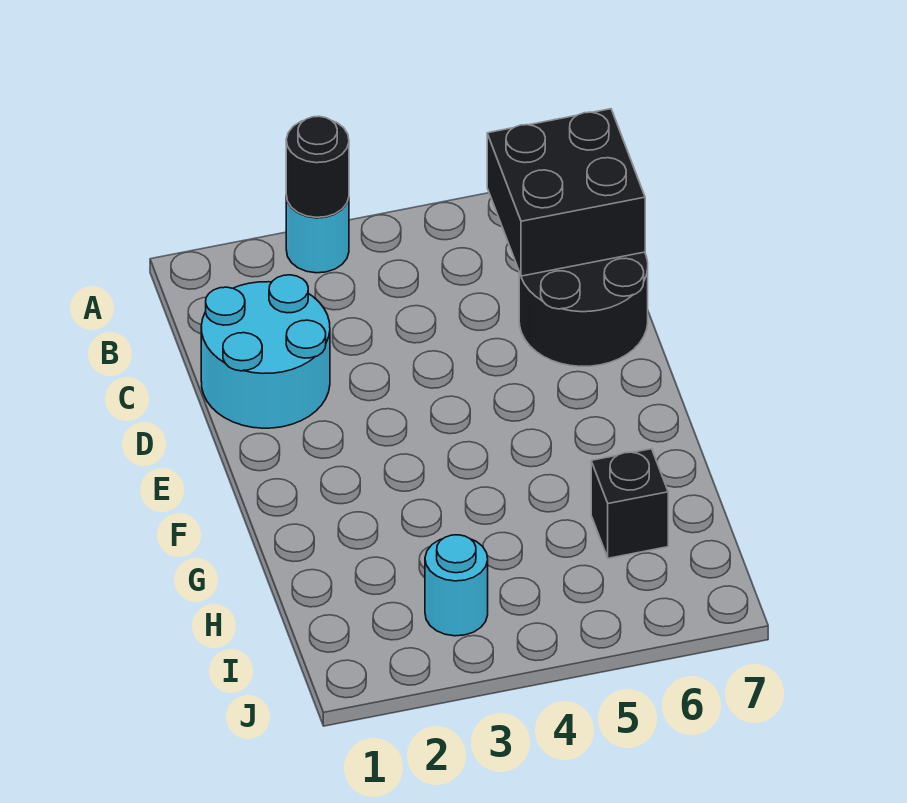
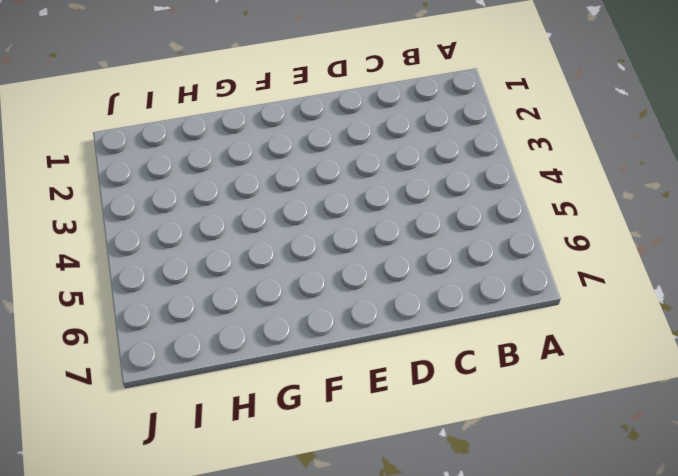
none -> cyan round brick A3 level 1
none -> cyan round brick C1:D2 level 1

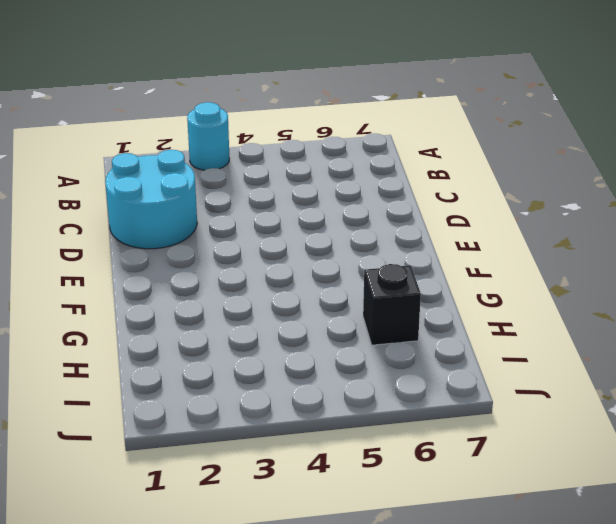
none -> black round brick C6:D7 level 1
none -> cyan round brick I3 level 1

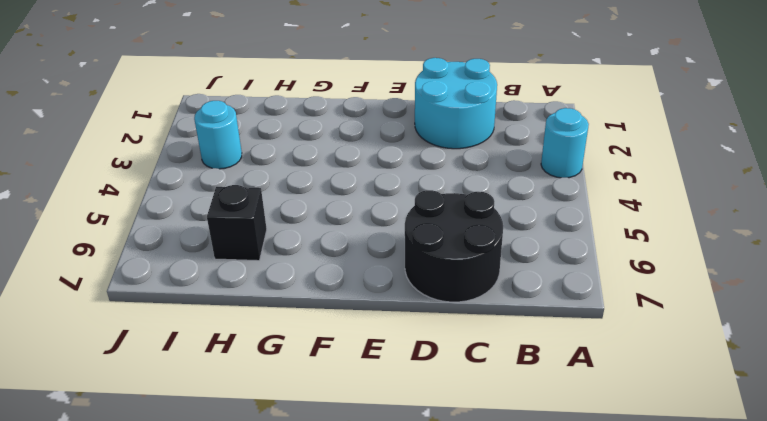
none -> black round brick A3 level 2
none -> black brick B6:C7 level 2

